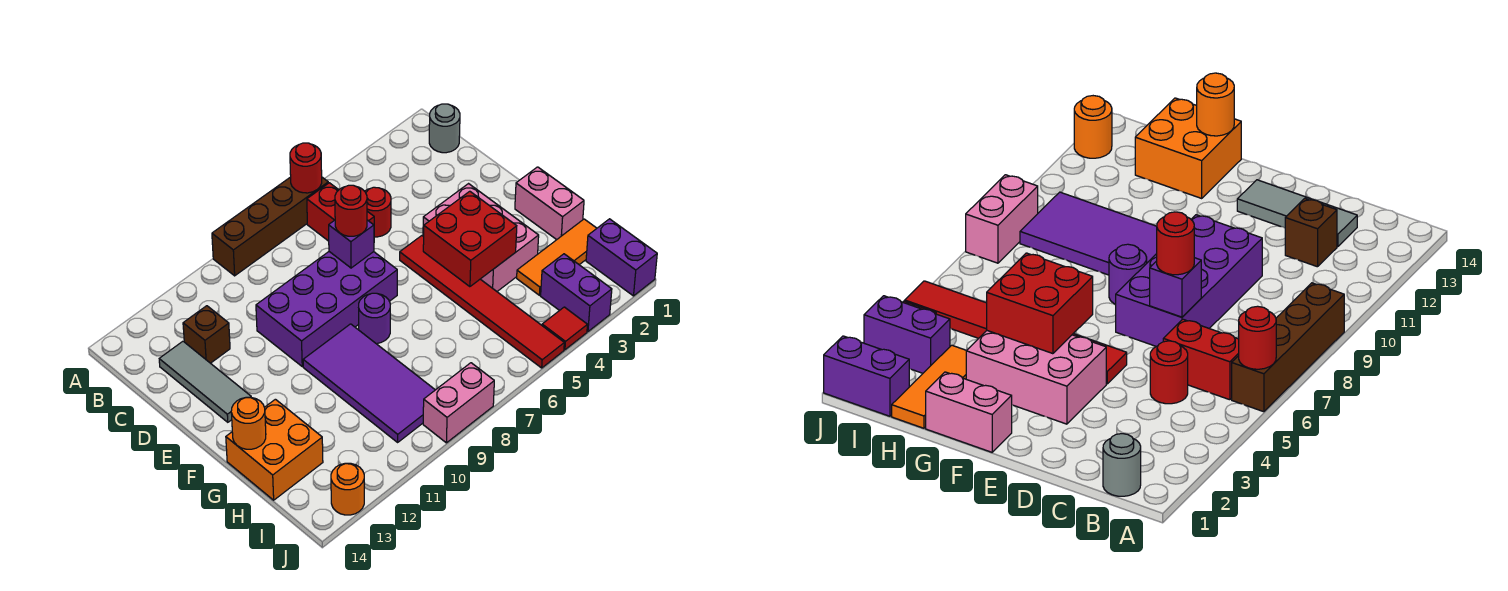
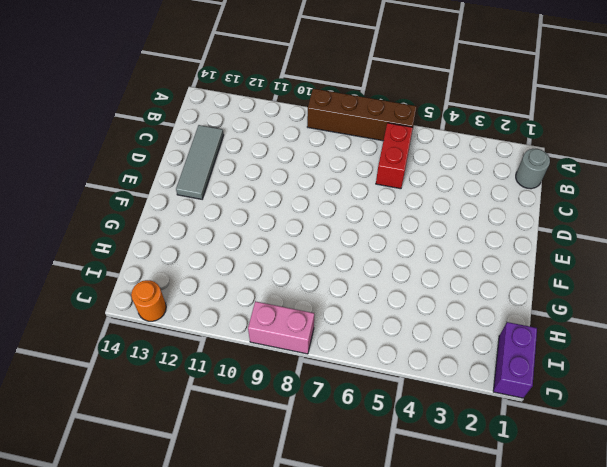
none -> red round brick C5 level 1
none -> brown brick C12 level 1
none -> purple brick D7:E10 level 1

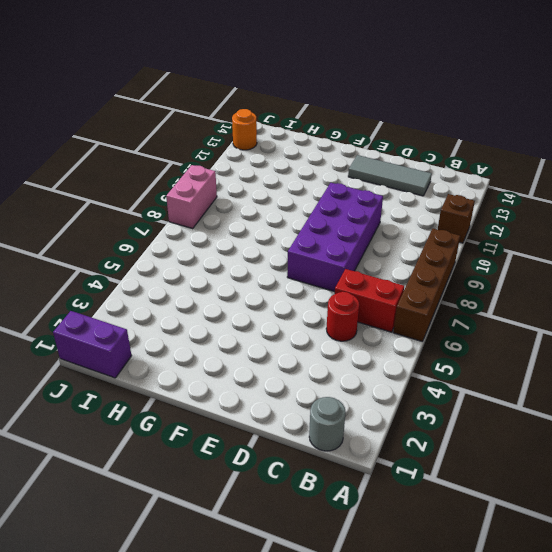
brown brick A11 level 1 -> brown brick C12 level 1
none -> pink brick E3:G4 level 1
none -> red tile E5:J5 level 1
none -> pink brick F1:G1 level 1

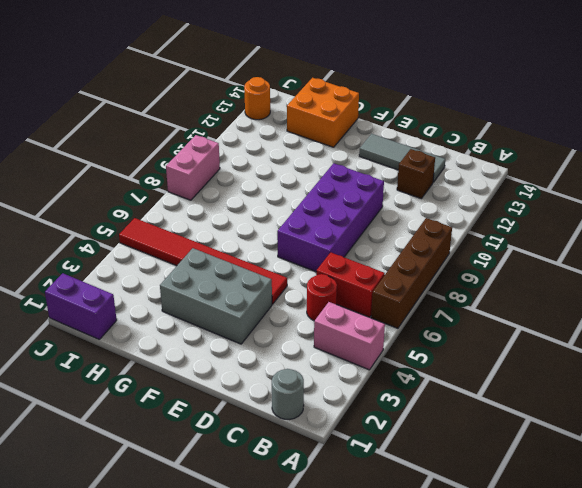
pink brick A4:B4 level 1 -> pink brick F1:G1 level 1
grey brick E3:G4 level 1 -> pink brick E3:G4 level 1
none -> purple round brick F8 level 1
none -> purple tile F9:I10 level 1
none -> orange tile H1:H3 level 1

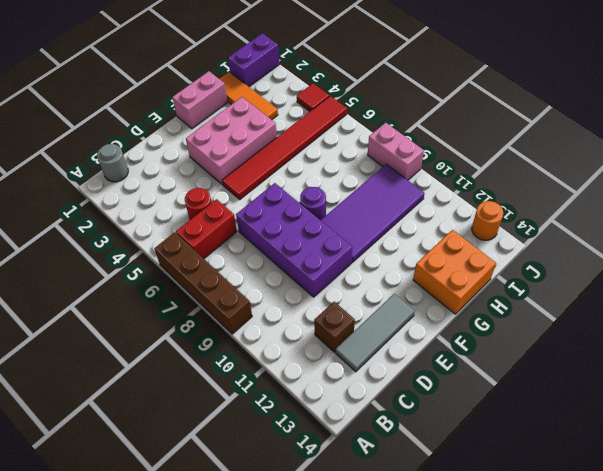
none -> purple brick I3:J3 level 1
none -> red round brick A6 level 2
none -> purple brick D7 level 2

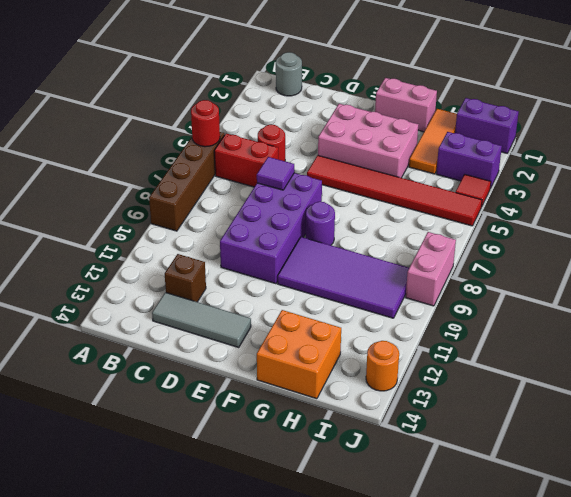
purple tile D7 level 2 -> purple brick D7 level 2
none -> red brick F4:G5 level 2
none -> orange round brick G14 level 2
none -> red round brick D7 level 3

